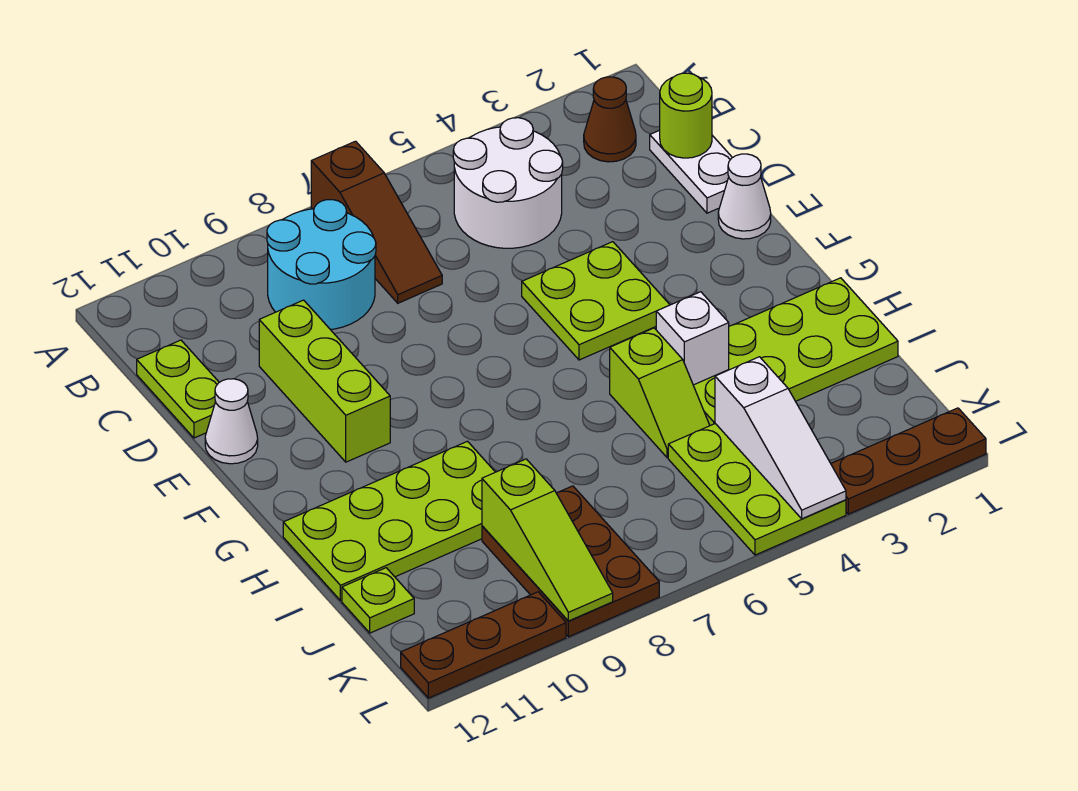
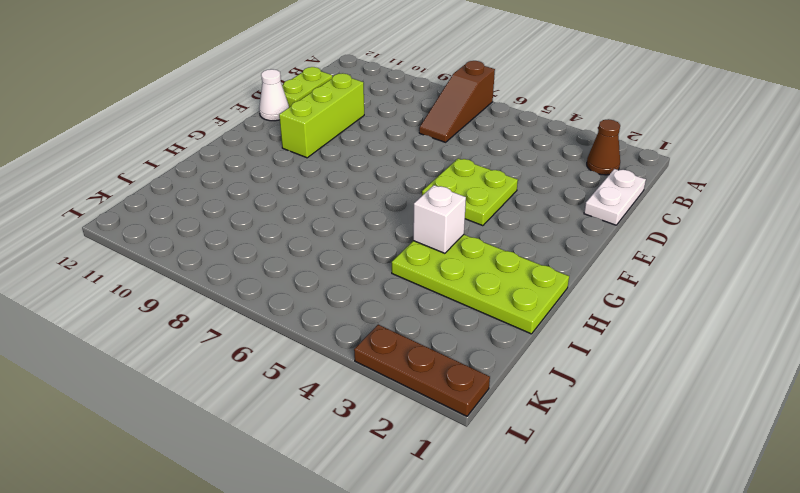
none -> white round brick B4:C5 level 1
none -> cyan round brick B8:C9 level 1
none -> white cone E1 level 1

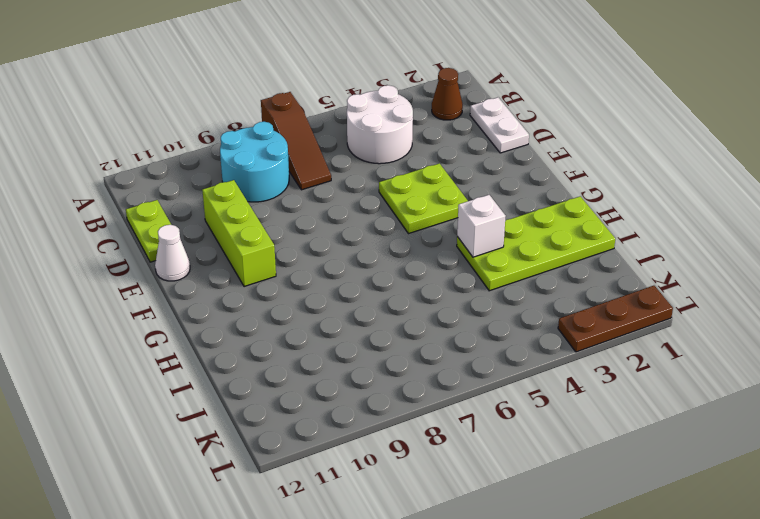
none -> white cone E1 level 1
none -> lime slope H5:I5 level 1 top H
none -> lime plate H9:I12 level 1

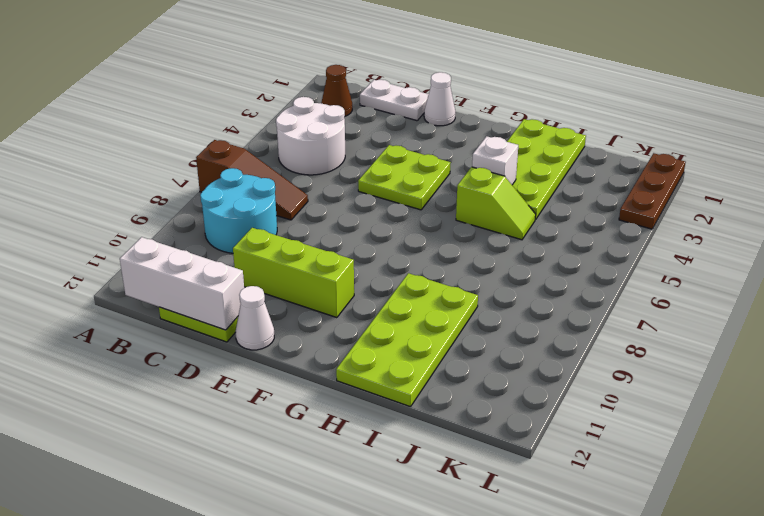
white brick B12:D12 level 2 -> none
none -> lime plate J4:L5 level 1
none -> brown plate J8:L9 level 1
none -> lime plate J12 level 1

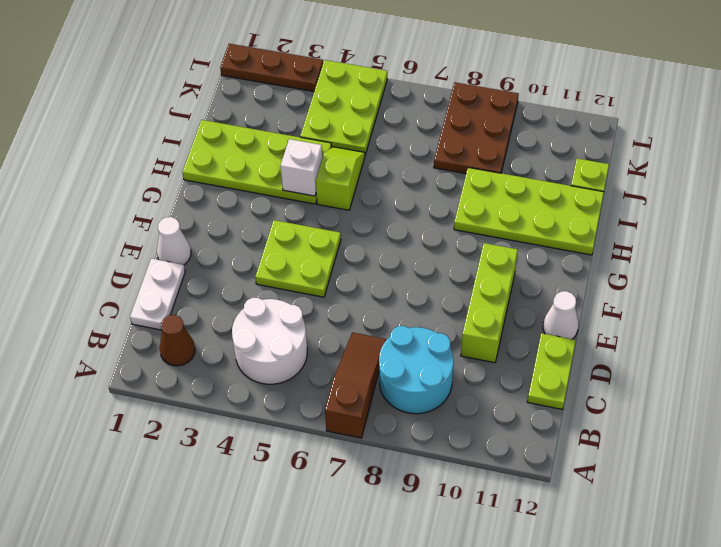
none -> brown plate L10:L12 level 1
none -> lime round brick C1 level 2
none -> white slope J4:L4 level 2 top J

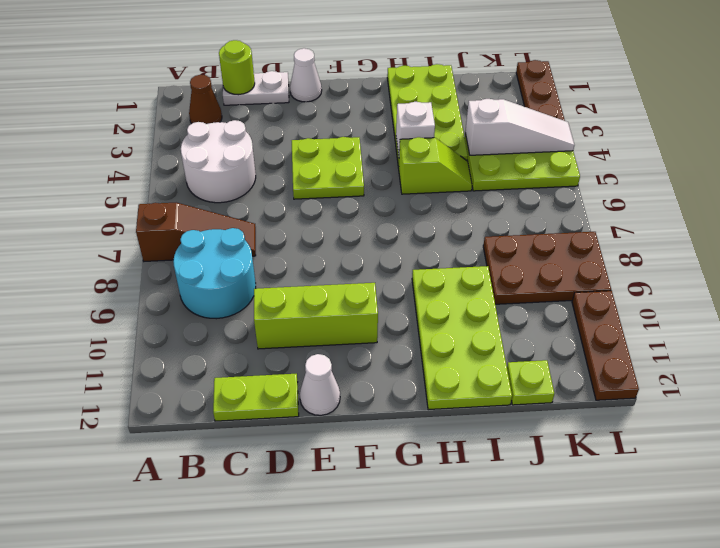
none -> lime slope J9:L9 level 2 top J

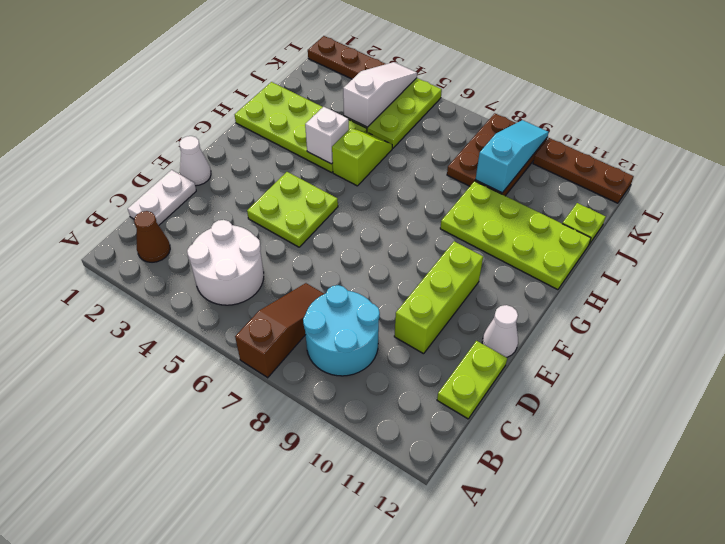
cyan slope J9:L9 level 2 top J -> lime slope J9:L9 level 2 top J
none -> lime round brick C1 level 2

